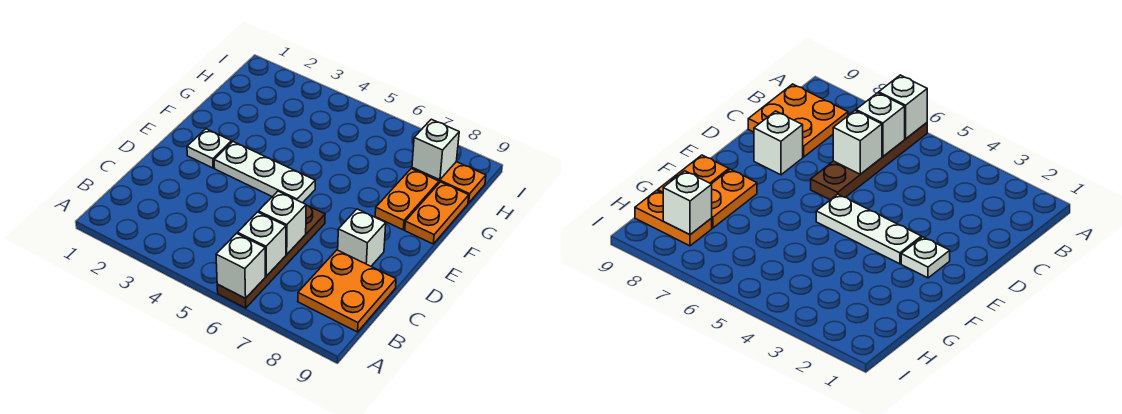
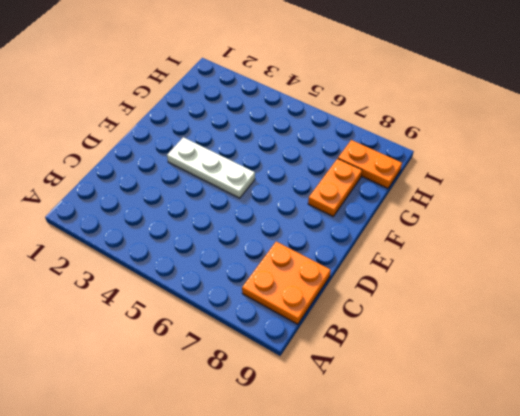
none -> brown plate A6:D6 level 1
none -> white brick D8 level 1
none -> white plate E2 level 1

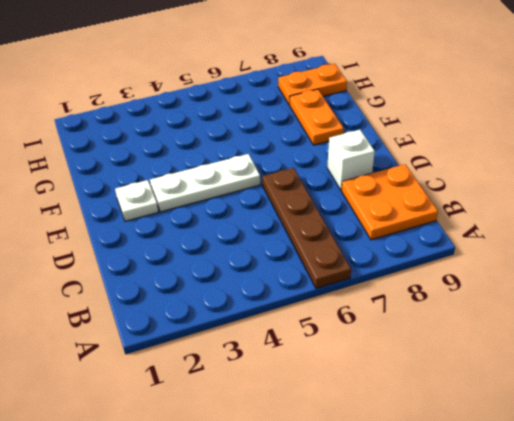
none -> orange plate F9:G9 level 1
none -> white brick A6 level 2
none -> white brick B6 level 2

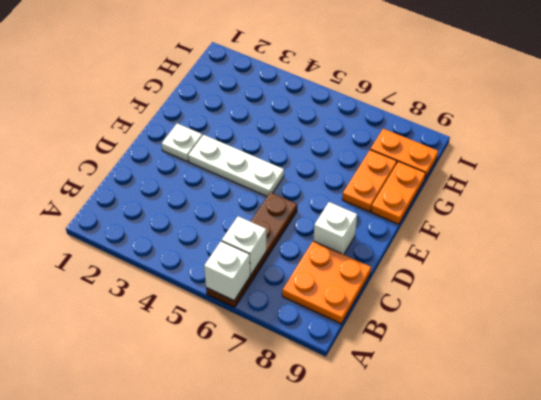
none -> white brick C6 level 2
none -> white brick H8 level 2

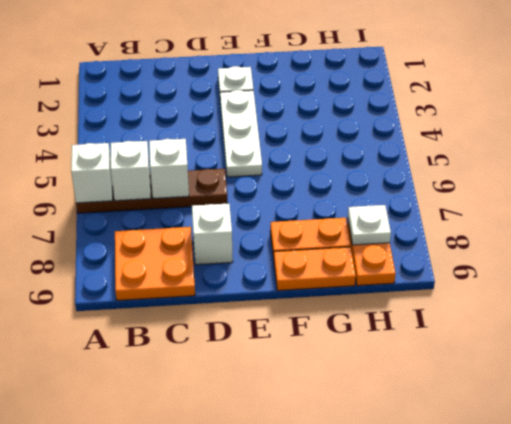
white plate H8 level 2 -> white brick H8 level 2

